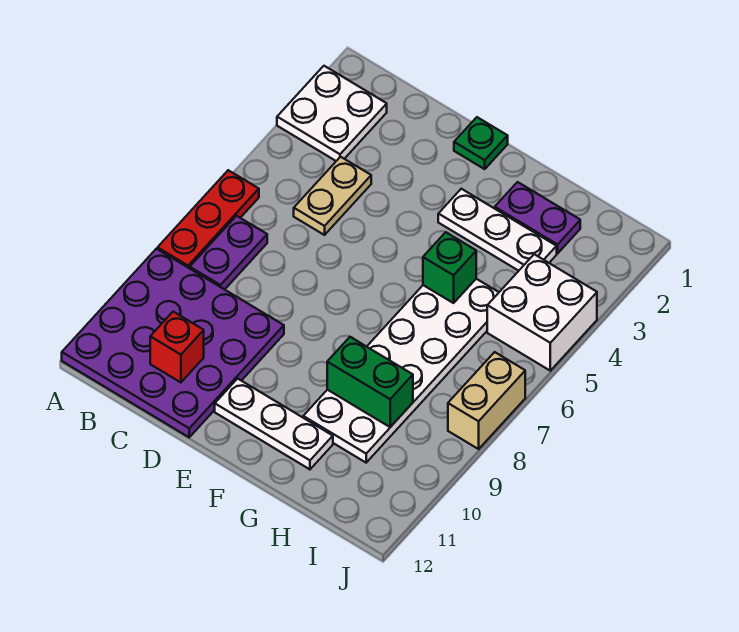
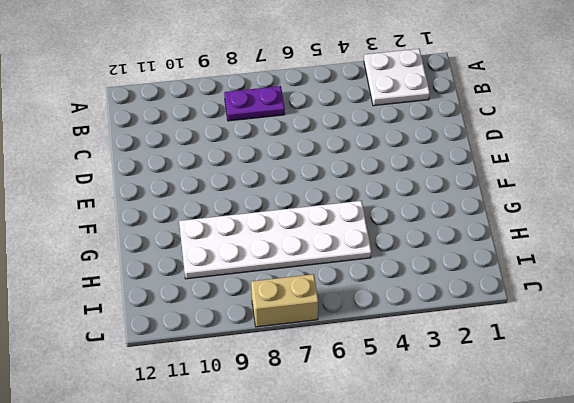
none -> red plate A6:A8 level 1
none -> purple plate A9:D12 level 1
none -> tan plate C4:C5 level 1

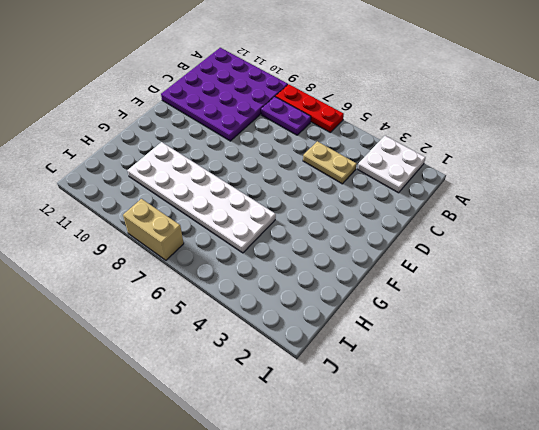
none -> green plate E1 level 1
none -> white plate E11:G11 level 1
none -> white plate F3:H3 level 1

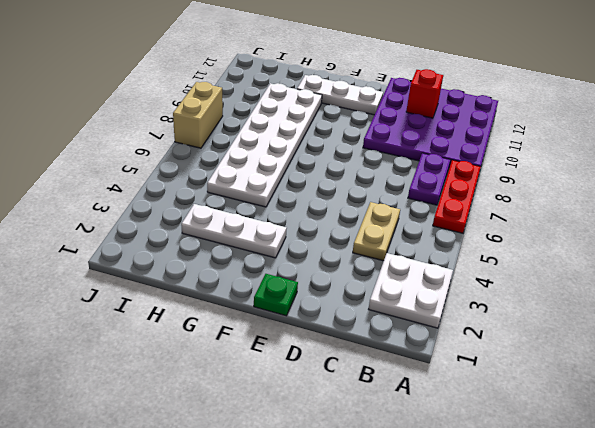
none -> purple plate G2:H2 level 1
none -> white brick I4:J5 level 1
none -> green brick G5 level 2

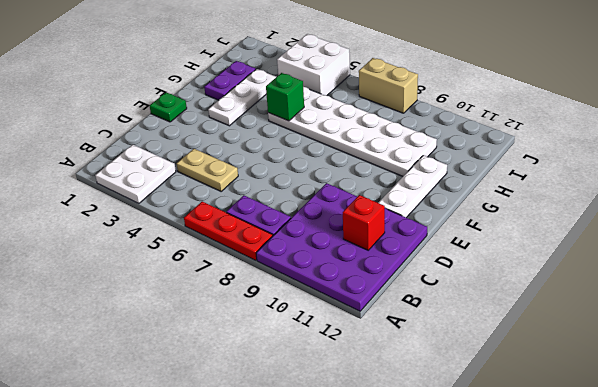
none -> green brick G9:H9 level 2

